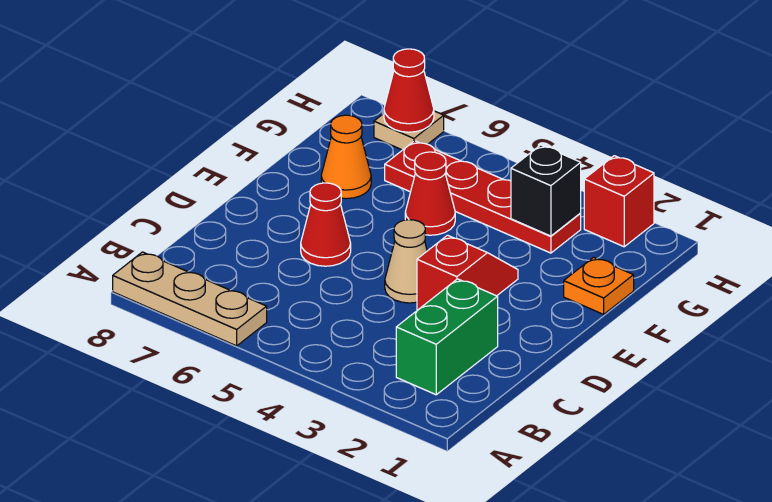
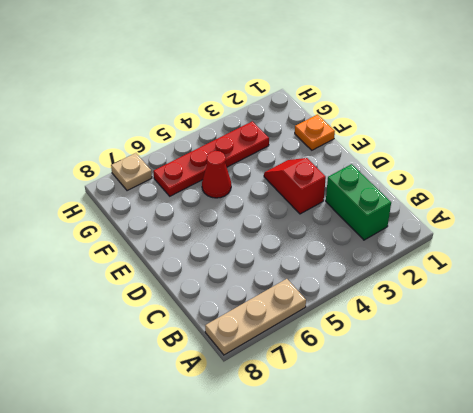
none -> tan cone D4 level 1
none -> red cone D6 level 1
none -> orange cone F7 level 1

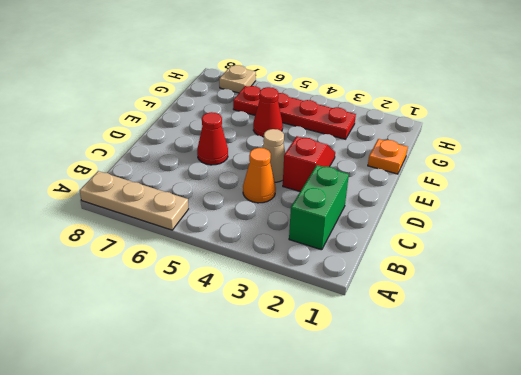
orange cone C4 level 1 -> orange cone F7 level 1
none -> red brick H2 level 1
none -> black brick G3 level 2
none -> red cone H7 level 2

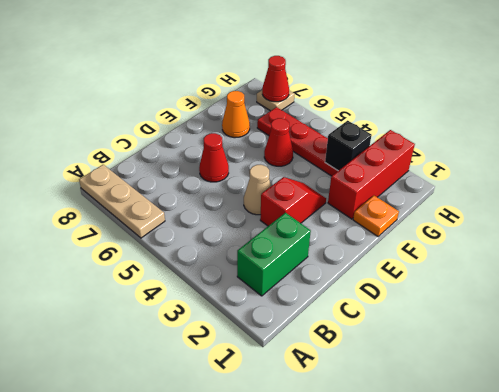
red brick F2:H2 level 1 -> red brick H2 level 1

